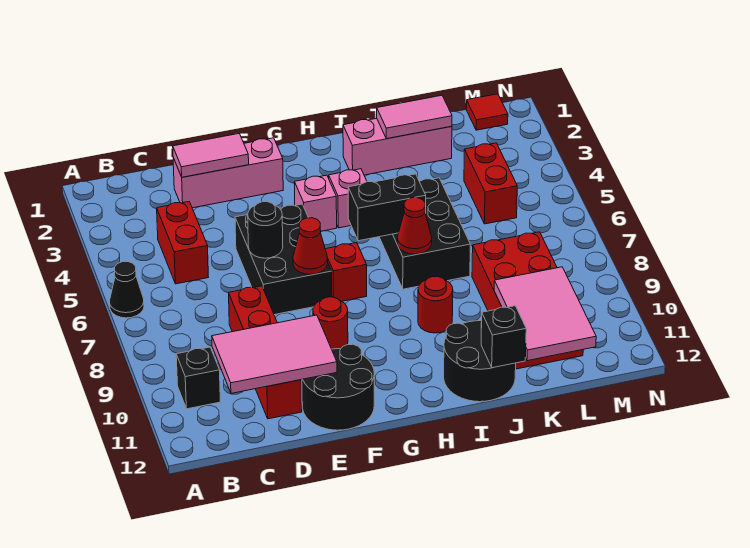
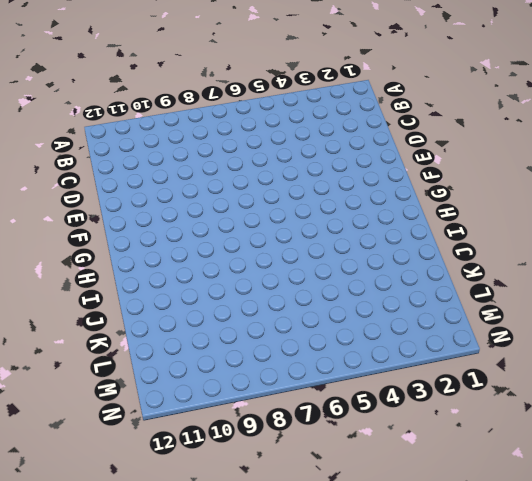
none -> black cone A6 level 1
none -> black brick B10 level 1
none -> red brick C4:C5 level 1

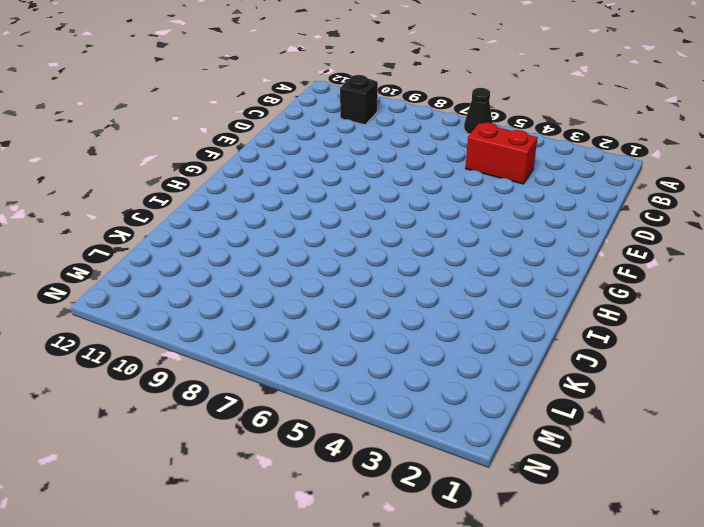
none -> pink brick D2:F2 level 1
none -> red brick D8:D11 level 1
none -> black brick E5:F7 level 1

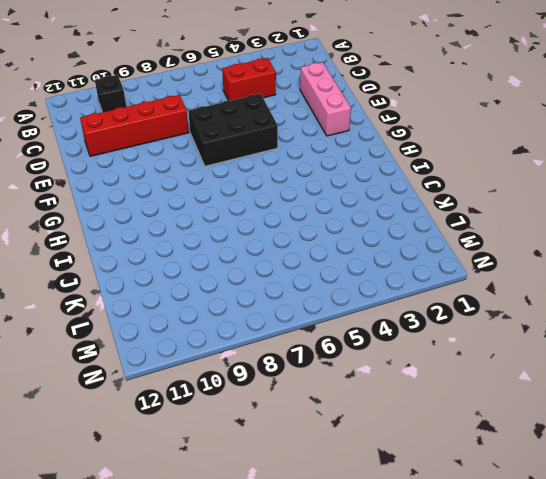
none -> black cone A6 level 1
none -> black round brick E11:F12 level 1
none -> red round brick F9 level 1

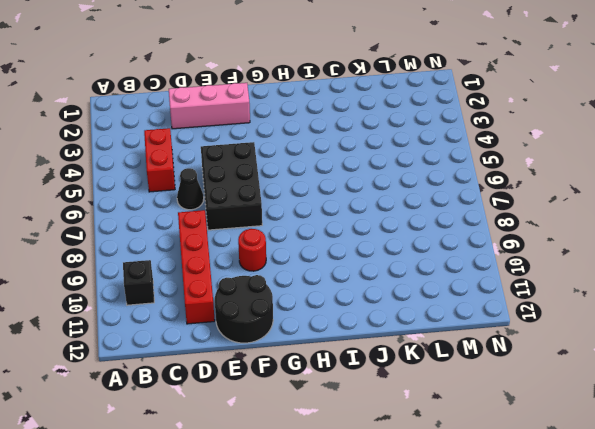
black cone D6 level 1 -> black cone A6 level 1
none -> pink brick G4 level 1
none -> red brick G7 level 1
none -> pink brick H4 level 1

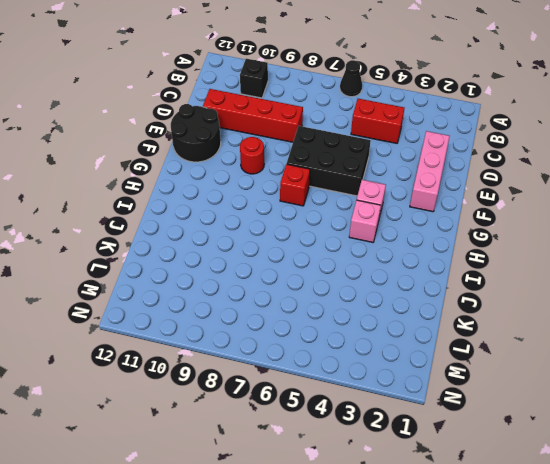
none -> pink brick I2:K2 level 1
none -> black brick I5:J7 level 1
none -> red round brick I9 level 1

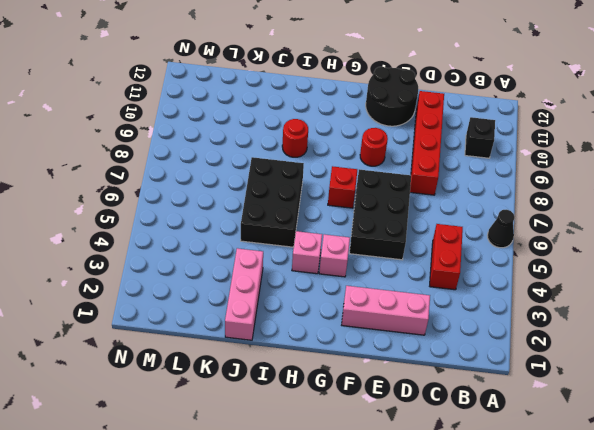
pink brick J1:J3 level 1 -> pink brick I2:K2 level 1
none -> black round brick I11:J12 level 1
none -> red brick K8:L11 level 1
none -> red brick L4:L5 level 1

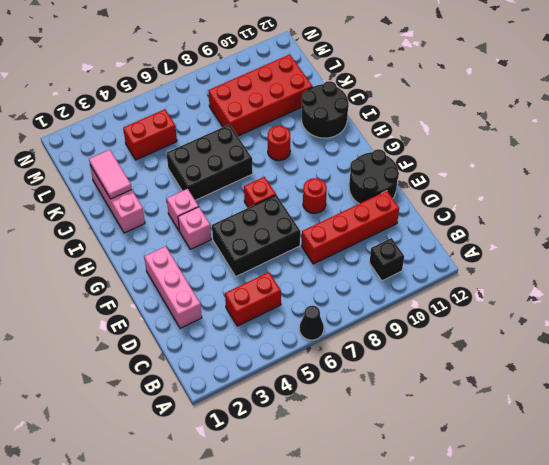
none -> red tile M1 level 1
none -> pink tile C10:E11 level 2
none -> pink tile D2:E2 level 2

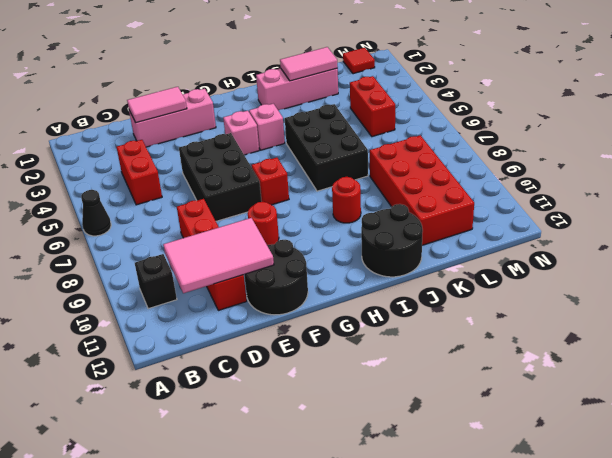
none -> black round brick E6 level 2
none -> red cone F7 level 2
none -> black brick H6:I6 level 2

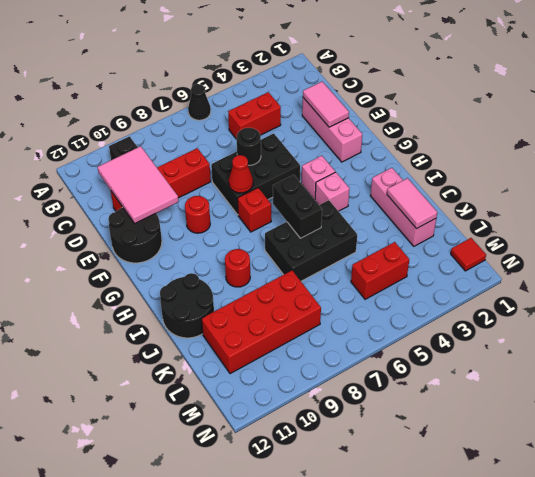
none -> red cone I7 level 2
none -> black brick J12 level 2
none -> pink tile K10:L12 level 2

